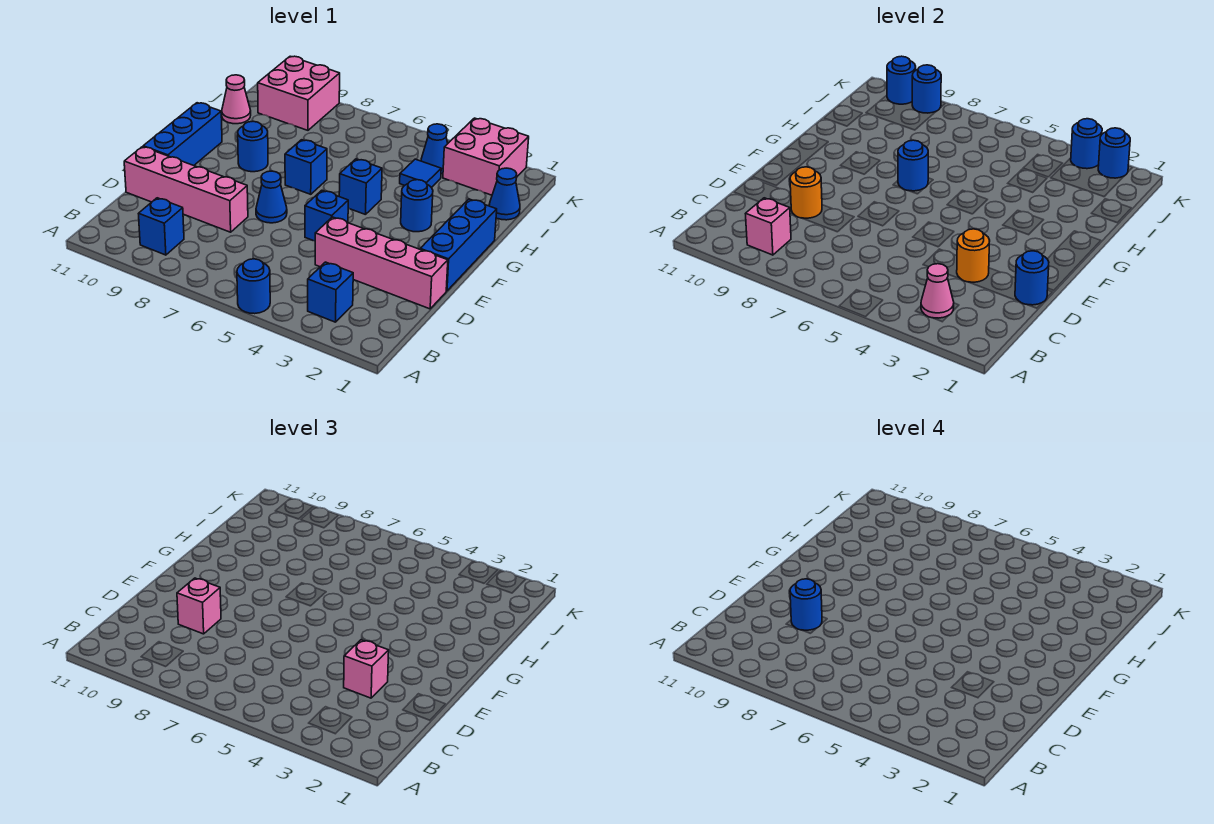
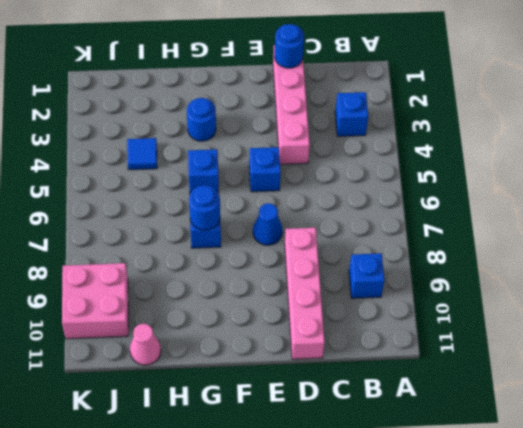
none -> blue round brick A5 level 1
none -> blue brick E1:G1 level 1
none -> blue brick E11:G11 level 1
none -> blue round brick G9 level 1

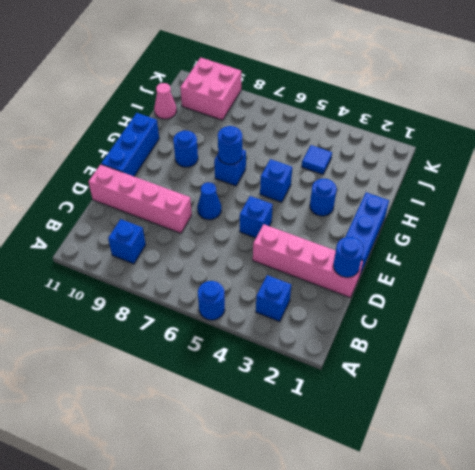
none -> blue cone I1 level 1
none -> pink brick J2:K3 level 1
none -> blue cone J4 level 1
none -> pink cone B3 level 2

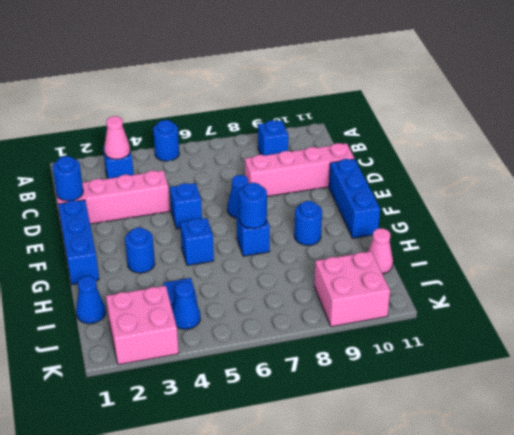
none -> pink brick B9 level 2
none -> orange round brick D3 level 2
none -> orange round brick D9 level 2
none -> blue round brick K2 level 2

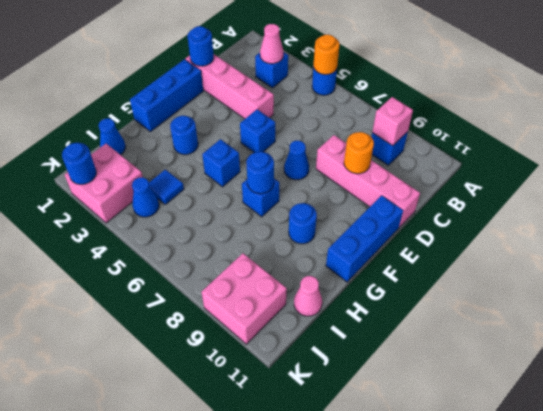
orange round brick A5 level 2 -> orange round brick D3 level 2
none -> blue round brick K3 level 2
none -> blue round brick K9 level 2
none -> blue round brick K10 level 2
none -> pink brick D3 level 3

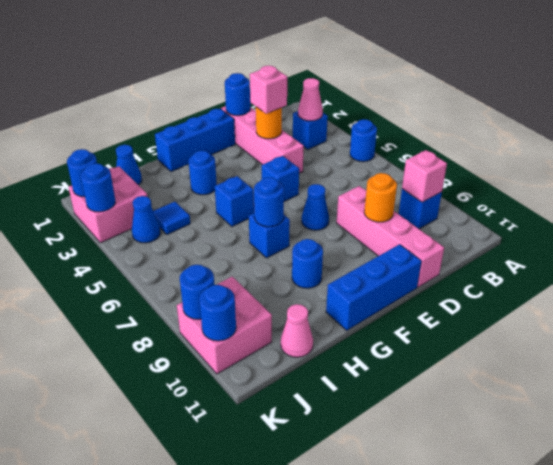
none -> pink brick D9 level 3
none -> blue round brick D9 level 4

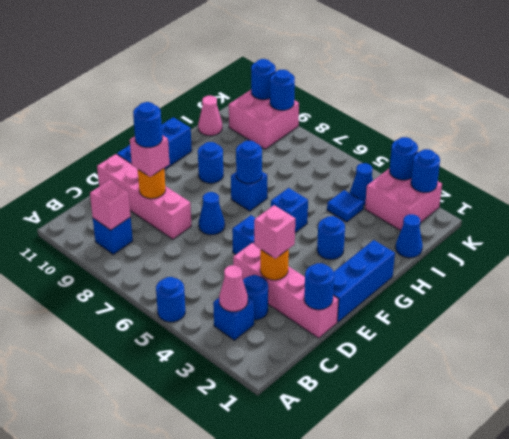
blue round brick C3 level 1 -> none

